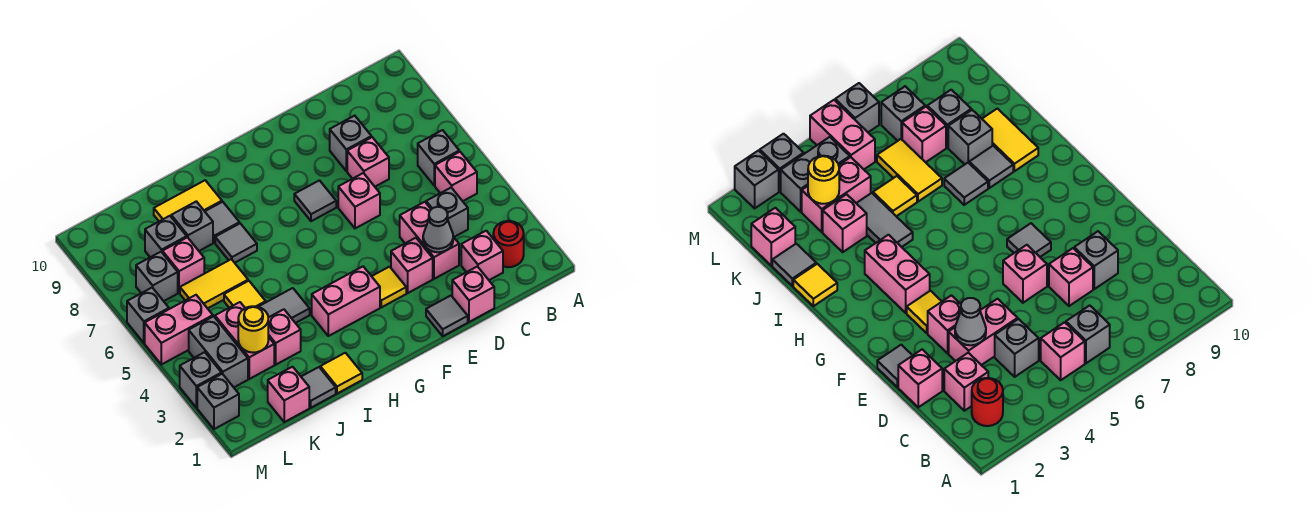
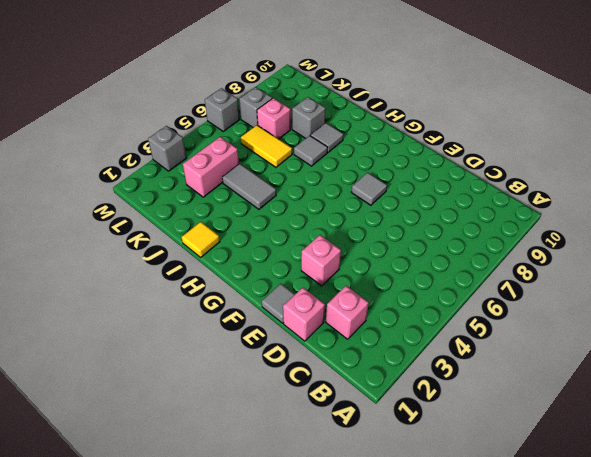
none -> red round brick B2 level 1
none -> pink brick B5 level 1
none -> grey brick B6 level 1
none -> grey brick C4 level 1

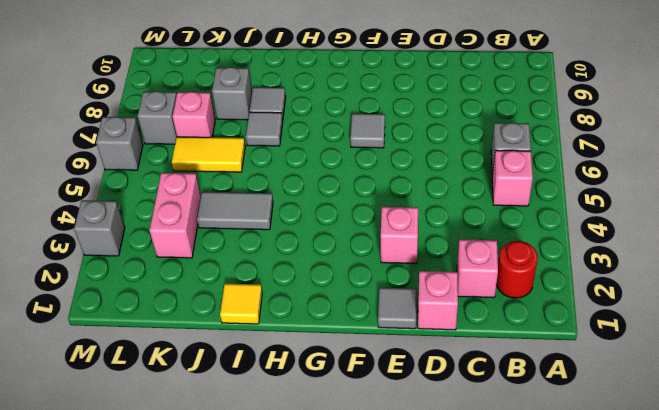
none -> grey brick C4 level 1
none -> pink brick D3:D4 level 1
none -> pink brick D7 level 1
none -> grey brick D8 level 1

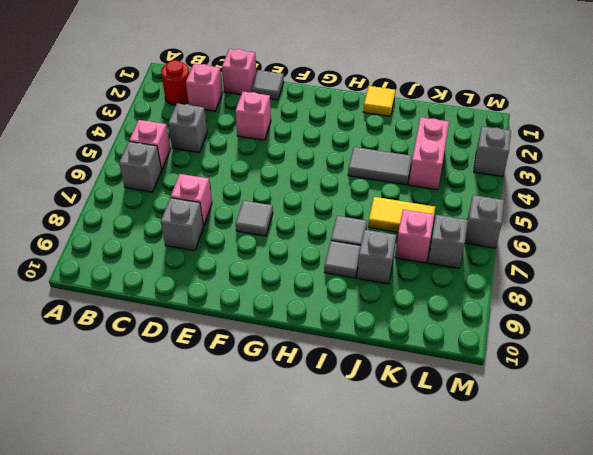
none -> pink brick D3:D4 level 1
none -> pink brick E6 level 1
none -> yellow tile F3 level 1
none -> pink brick G3:H3 level 1

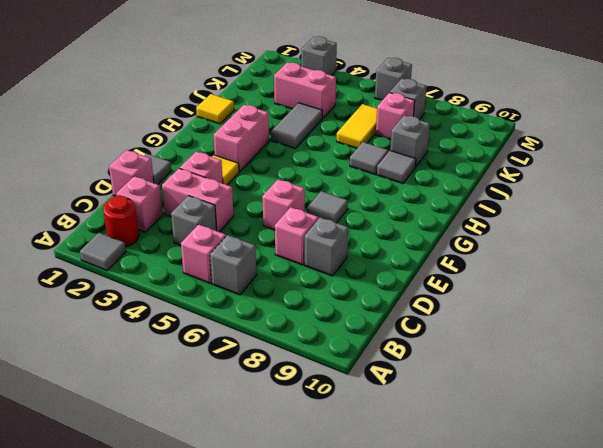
grey tile A2 level 1 -> grey tile J1 level 1
none -> yellow tile I9:J9 level 1
none -> pink brick J3 level 1
none -> yellow tile J5 level 1
none -> pink brick K1 level 1

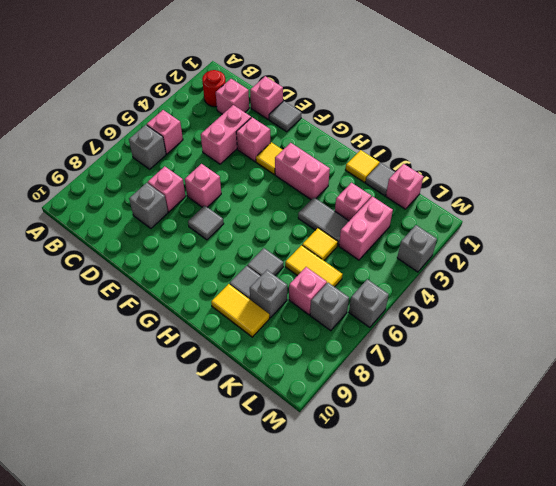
none -> grey brick C4 level 1
none -> grey brick K8 level 1
none -> grey brick L3:L4 level 1
none -> pink brick L5:M5 level 1

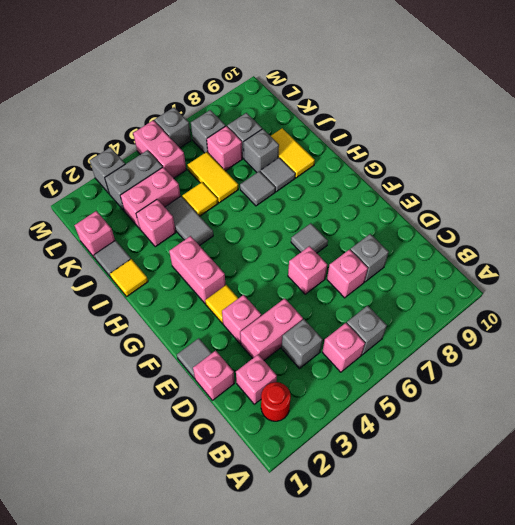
none -> grey brick M2 level 1
none -> grey cone D3 level 2
none -> yellow round brick K3 level 2

